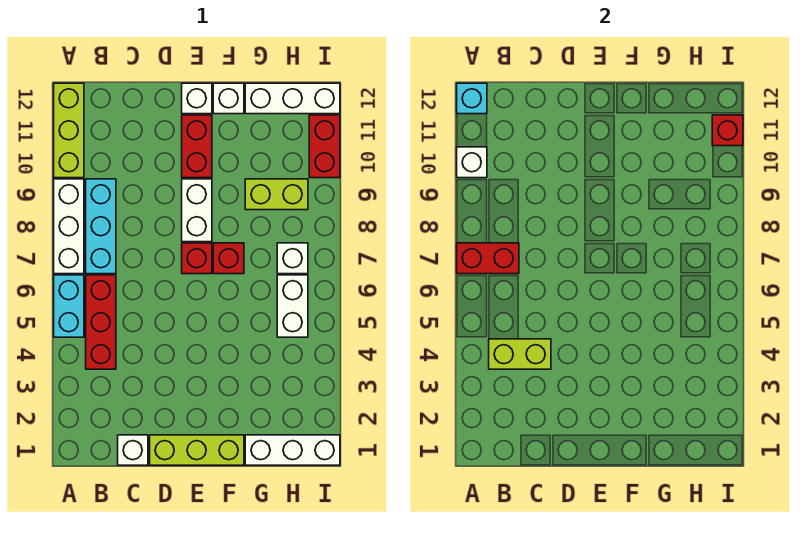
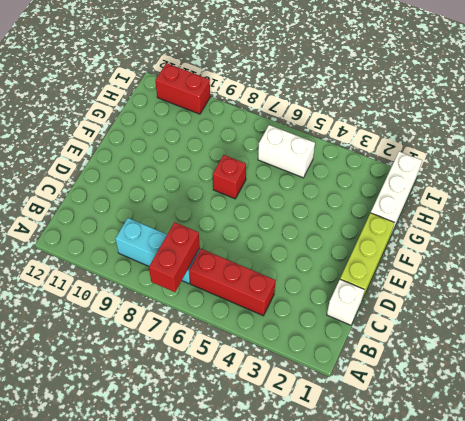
none -> cyan brick A5:A6 level 1
none -> white brick A7:A9 level 1
none -> lime brick A10:A12 level 1

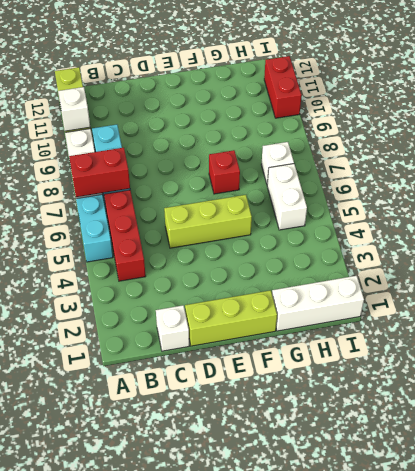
lime brick D5:F5 level 1 -> none
none -> red brick E7 level 1
none -> white brick E8:E9 level 1
none -> red brick E10:E11 level 1

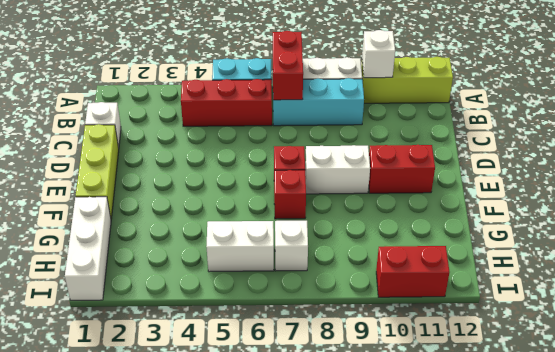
none -> white brick E12 level 1
none -> white brick F12 level 1
none -> lime brick G9:H9 level 1

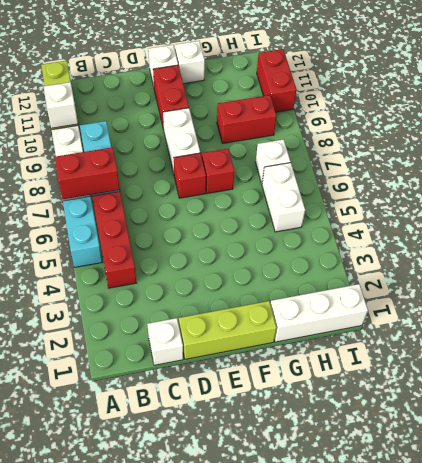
red brick G9:H9 level 1 -> lime brick G9:H9 level 1
none -> white brick G12:I12 level 1
none -> cyan brick A12 level 2
none -> lime brick B4:C4 level 2

